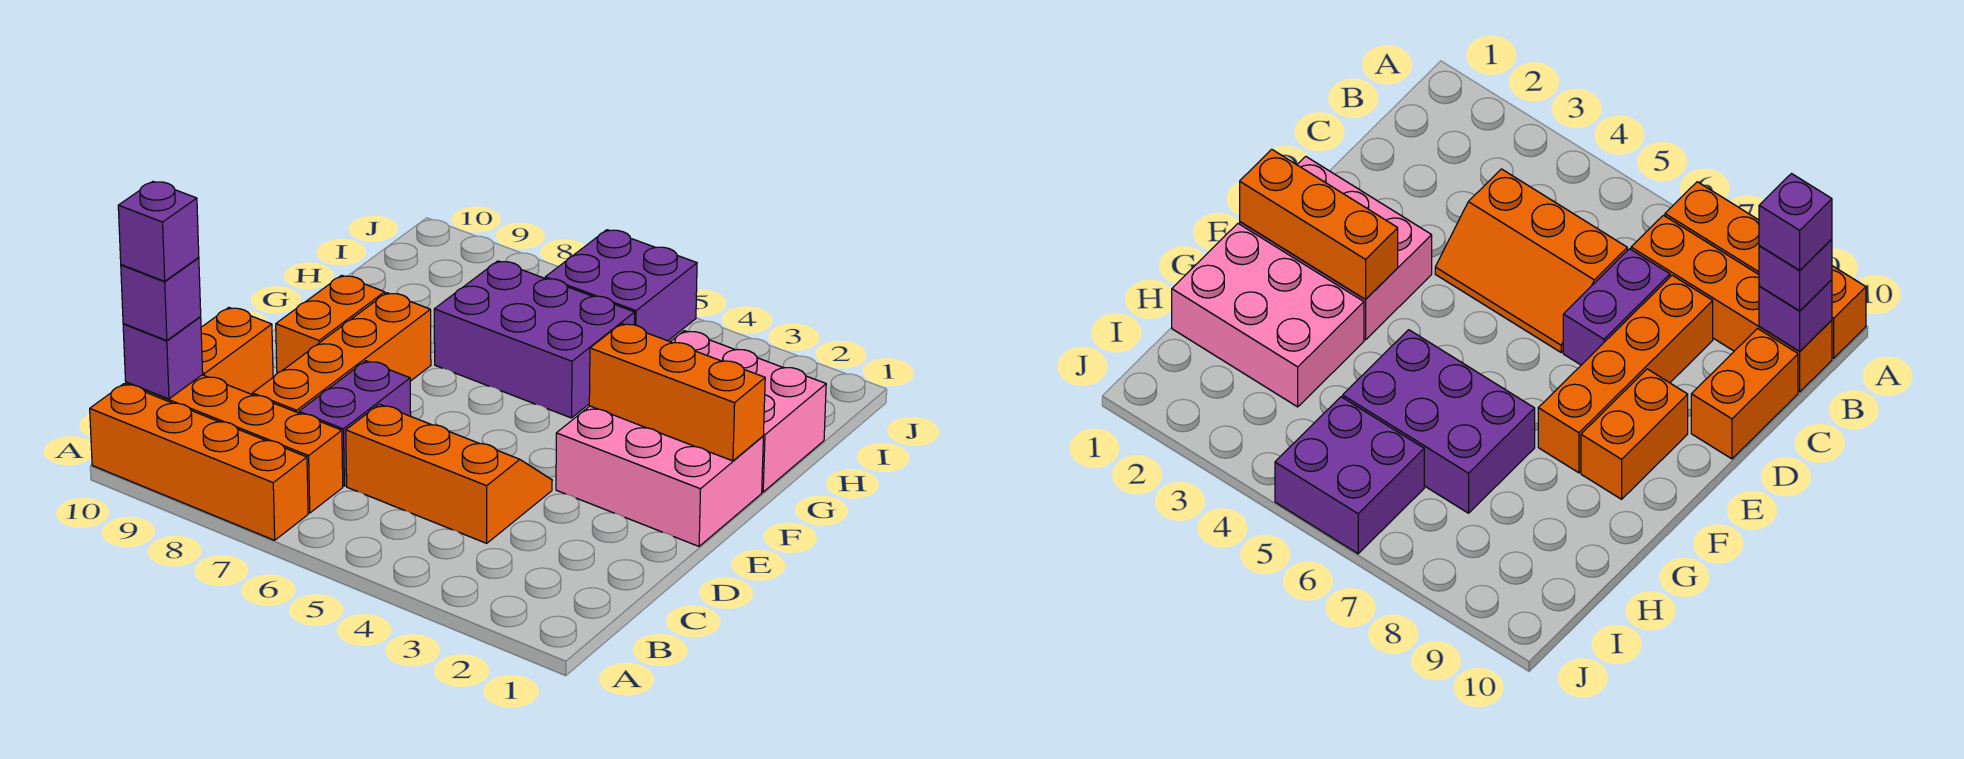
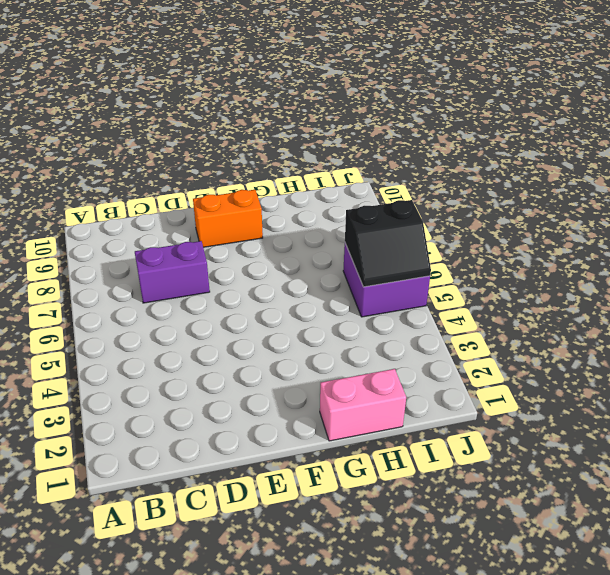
pink brick G1:H1 level 1 -> pink brick G1:H3 level 1
black slope I5:J6 level 2 top 6 -> none
none -> orange brick A7:A10 level 1
none -> orange brick B7:B10 level 1
none -> orange slope C4:D6 level 1 top C

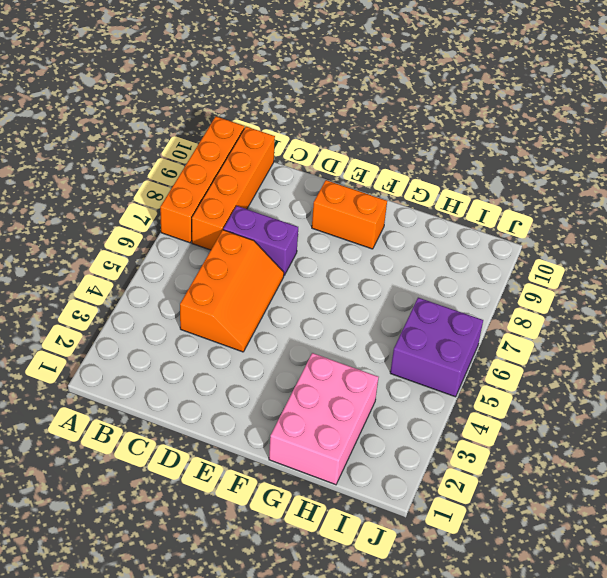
none -> orange brick C8:F8 level 1
none -> orange brick C10:D10 level 1
none -> pink brick E1:F3 level 1

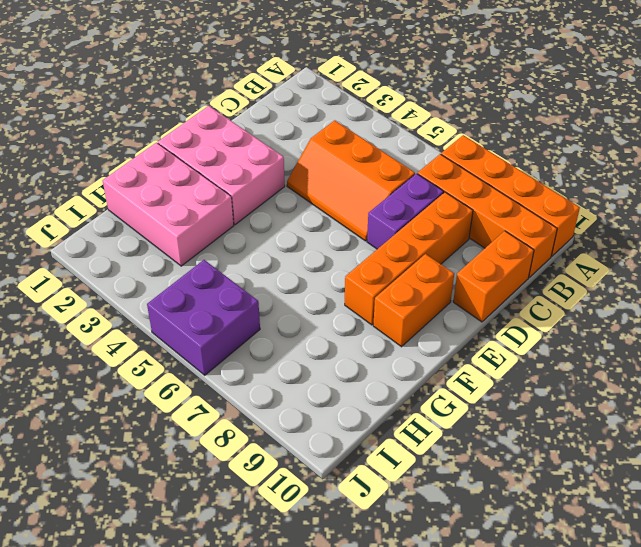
none -> purple brick G5:H7 level 1
none -> purple brick B10 level 2
none -> orange brick F1:F3 level 2

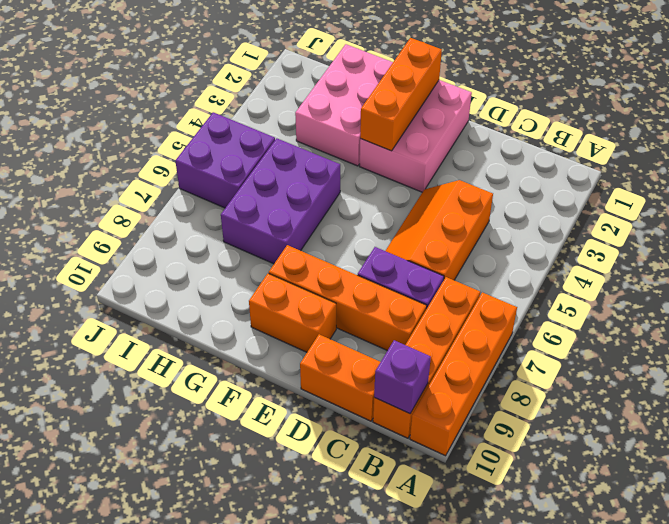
none -> purple brick B10 level 3
none -> purple brick B10 level 4

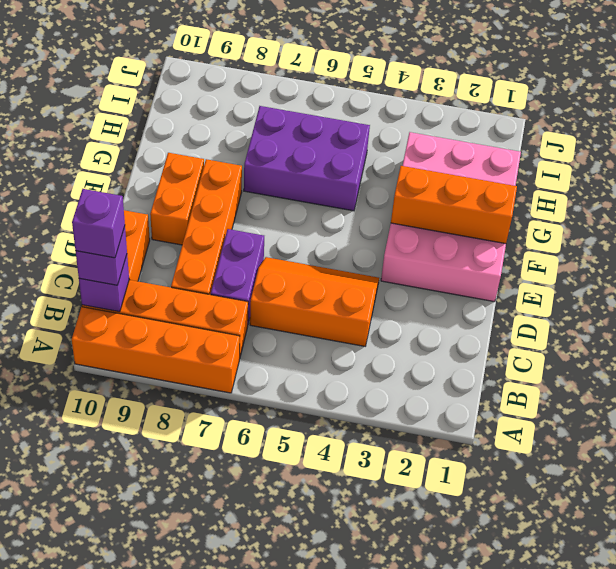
none -> purple brick I5:J6 level 1

